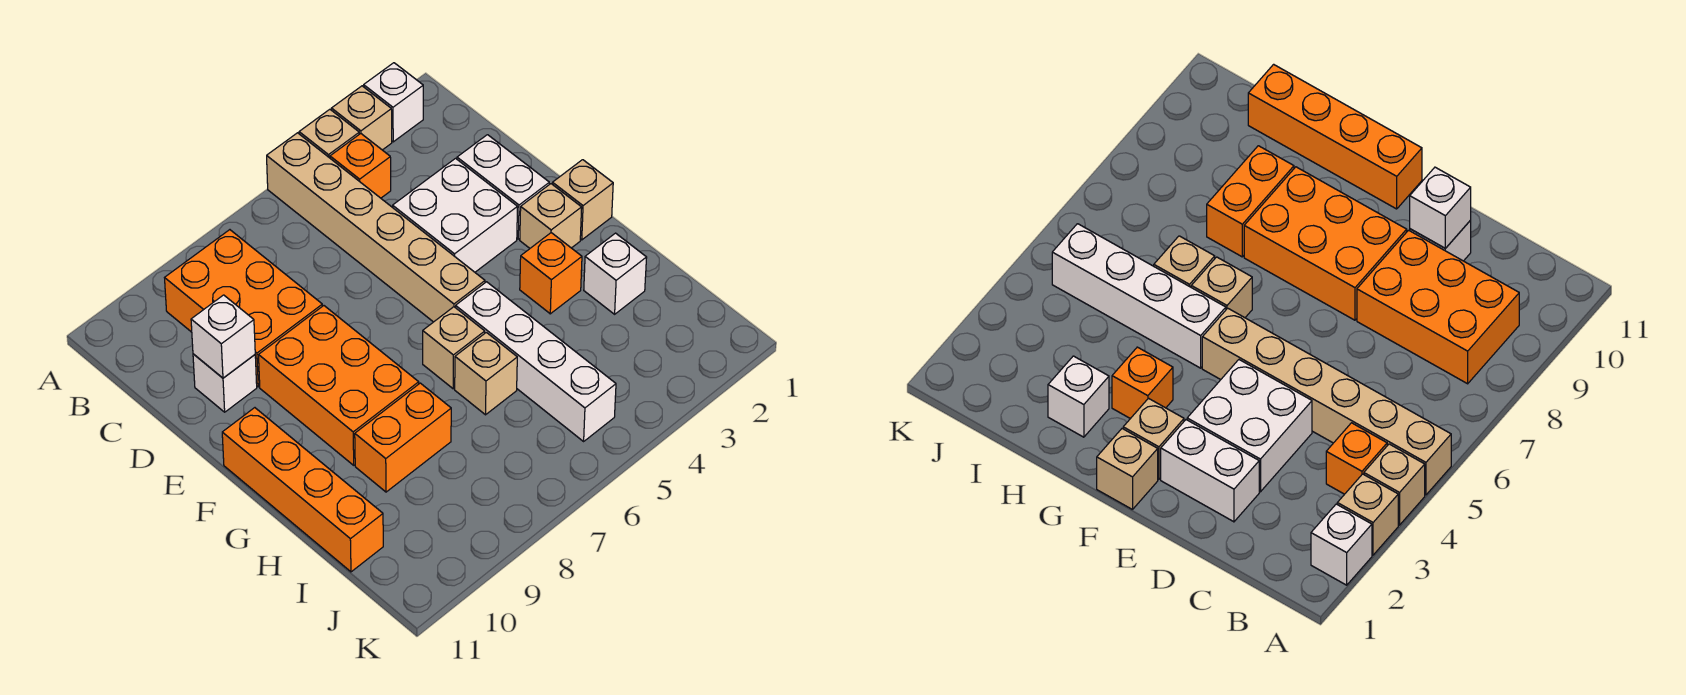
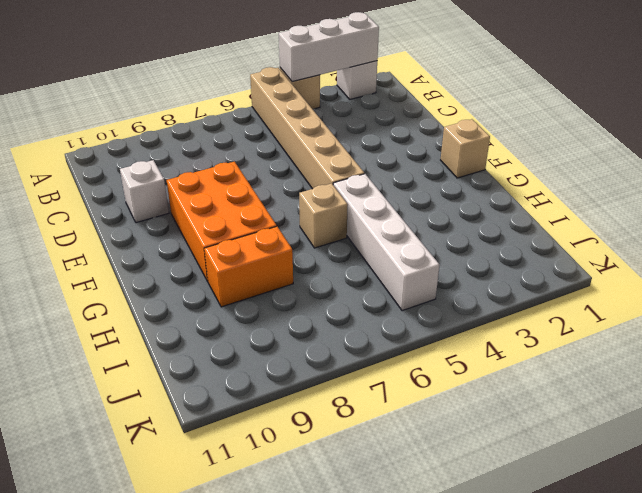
white brick A2:A4 level 2 -> none
none -> tan brick A3 level 1
none -> orange brick B4 level 1
none -> orange brick B8:D9 level 1

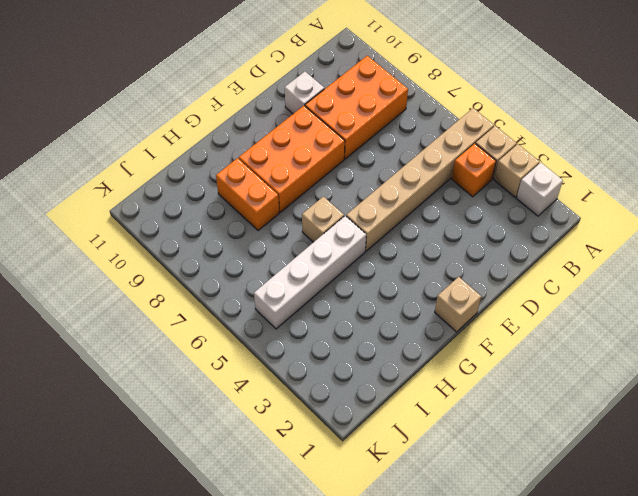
none -> white brick D2:E2 level 1
none -> white brick D3:E4 level 1
none -> tan brick F2 level 1

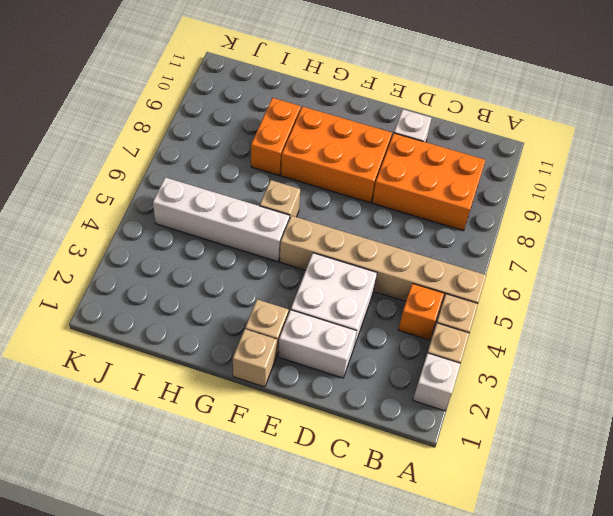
none -> orange brick F11:I11 level 1
none -> orange brick G3 level 1
none -> white brick H2 level 1

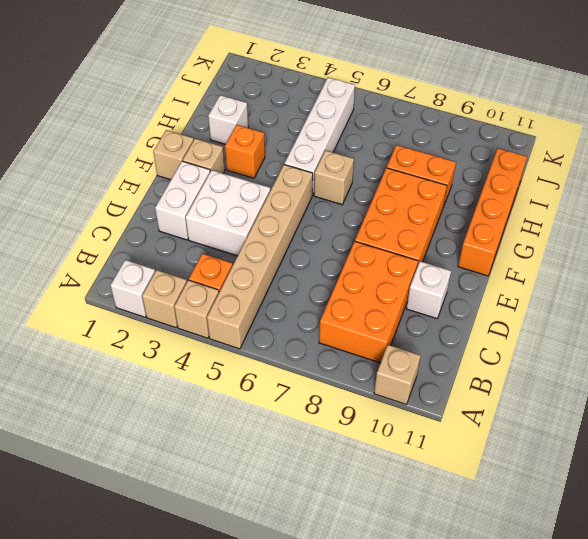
tan brick A10 level 1 -> tan brick H6 level 1
none -> white brick D10 level 2

